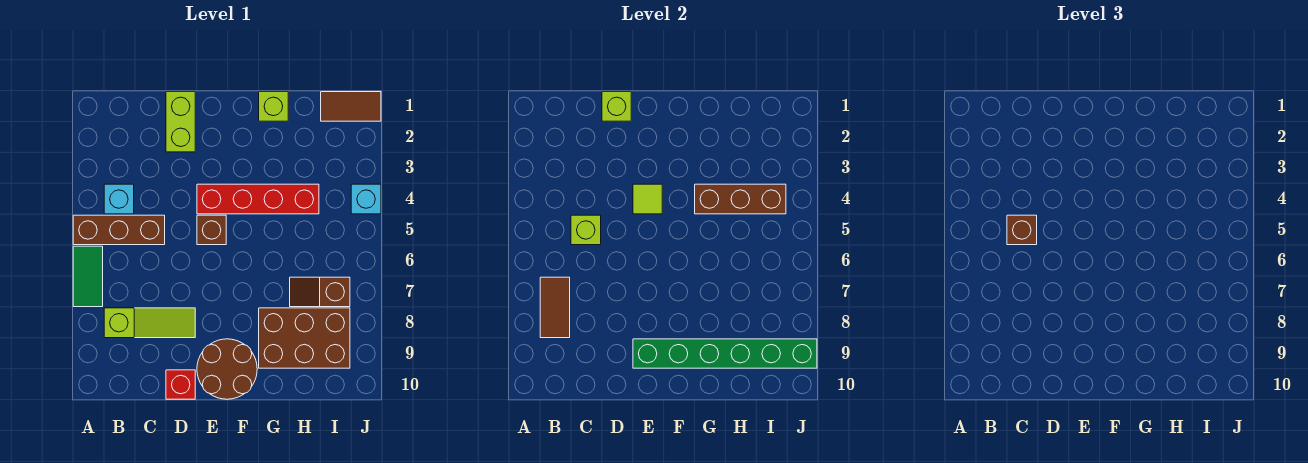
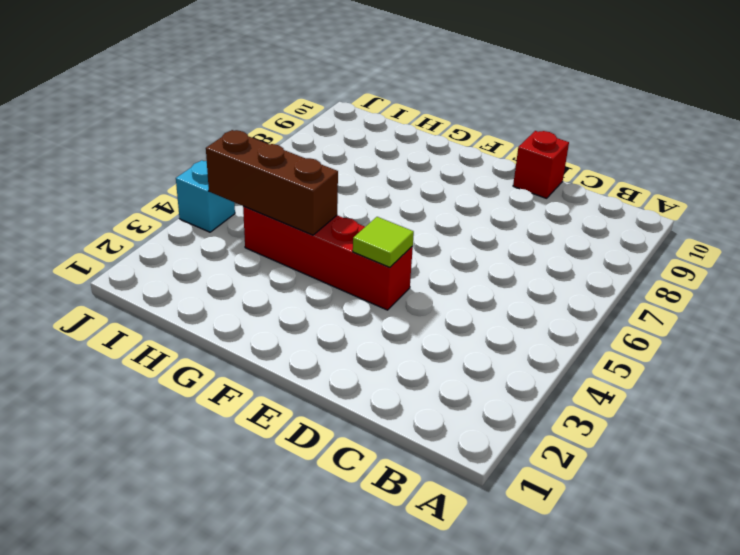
none -> brown brick A5:C5 level 1
none -> green tile A6:A7 level 1
none -> cyan brick B4 level 1

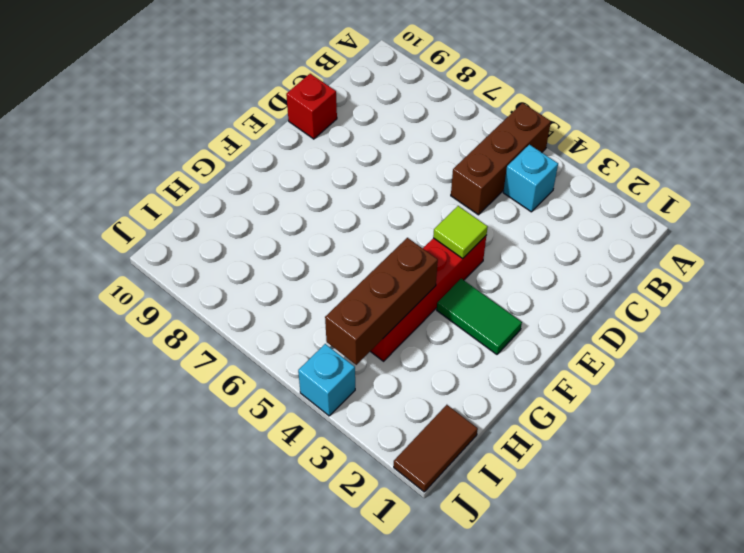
green tile F2:F3 level 1 -> green tile A6:A7 level 1
none -> lime slope B8:D8 level 1 top B
none -> lime brick D1:D2 level 1
none -> brown brick E5 level 1

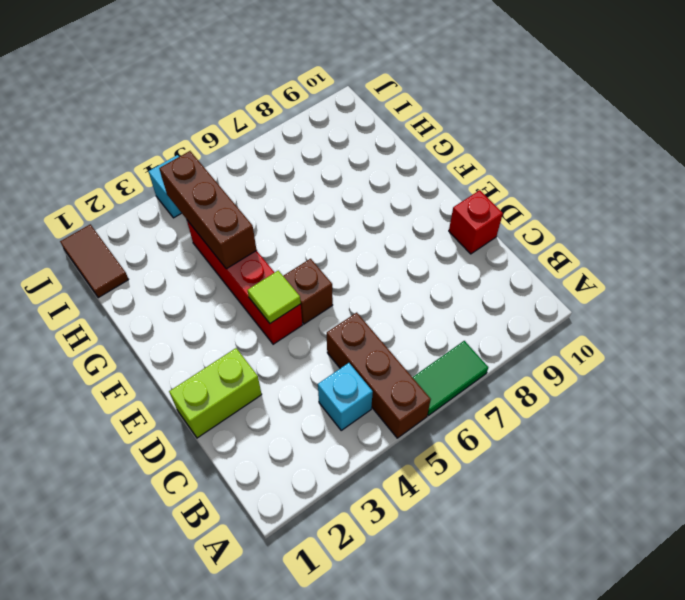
none -> lime slope B8:D8 level 1 top B
none -> brown round brick E9:F10 level 1
none -> lime brick G1 level 1

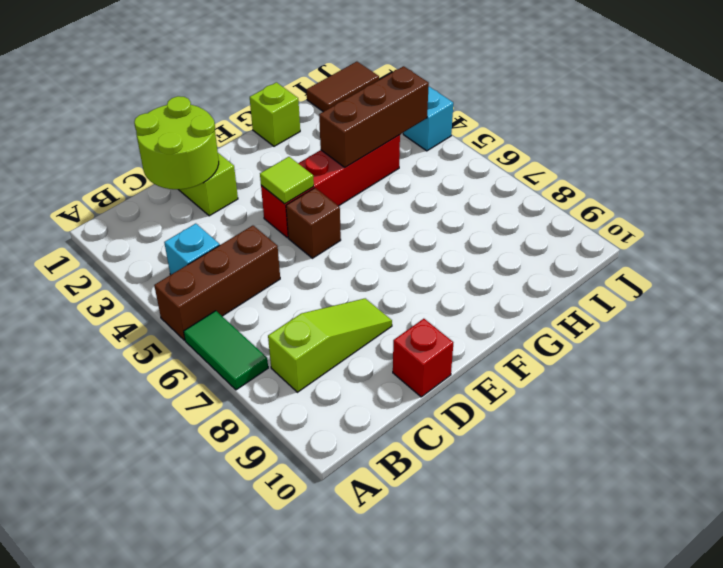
lime round brick C1:D2 level 2 -> lime brick D1 level 2
none -> brown round brick E9:F10 level 1
none -> brown brick G8:I9 level 1
none -> brown slope H7:I7 level 1 top I

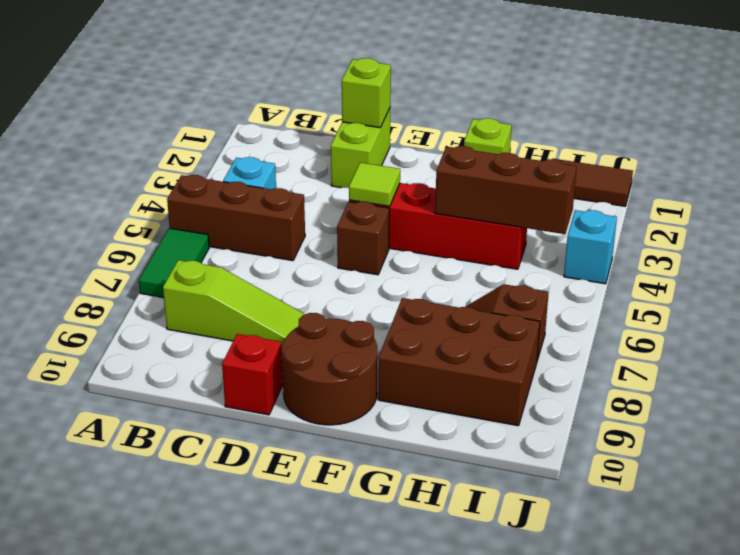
none -> brown tile B7:B8 level 2
none -> lime brick C5 level 2
none -> green brick E9:J9 level 2

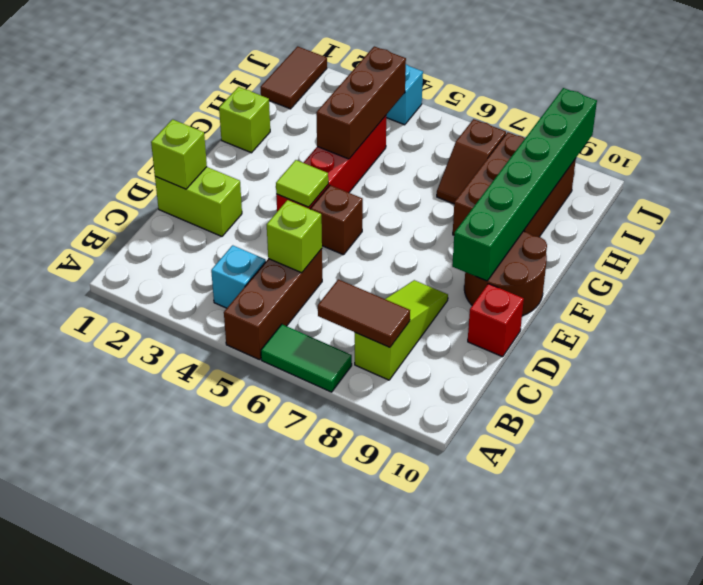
none -> brown brick C5 level 3

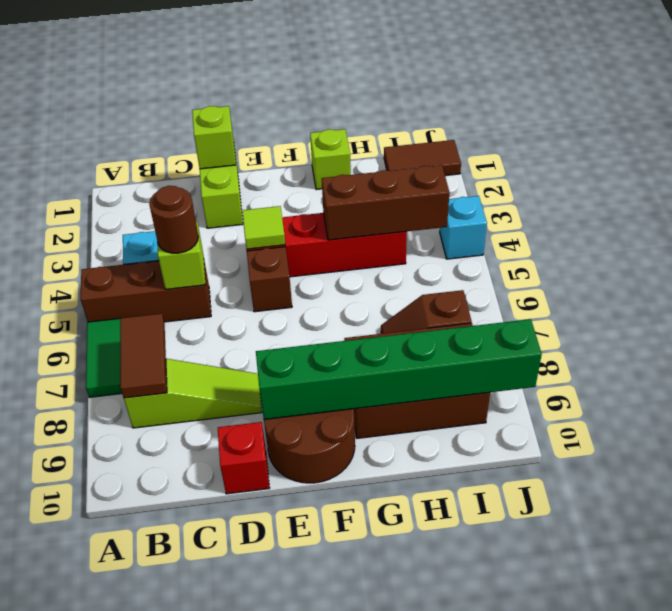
brown round brick C5 level 3 -> brown brick C5 level 3

